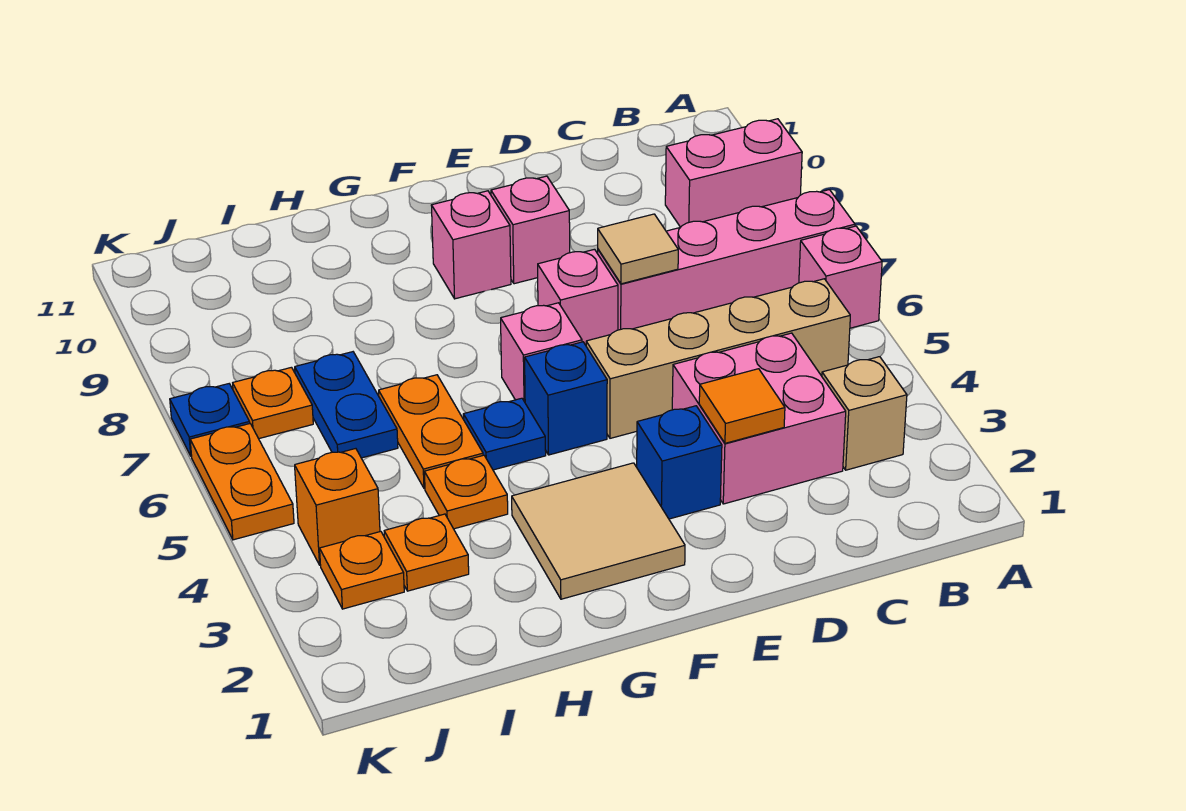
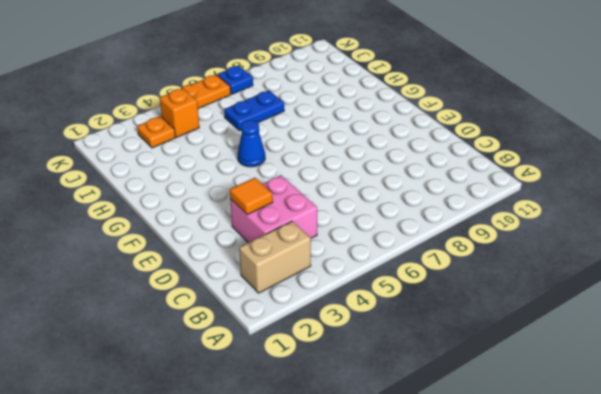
tan brick B2:B3 level 1 -> tan brick B3 level 1
blue cone G5 level 1 -> blue plate G5 level 1
none -> pink brick A6 level 1
none -> pink brick A7:D7 level 1
none -> pink brick A9:B9 level 1

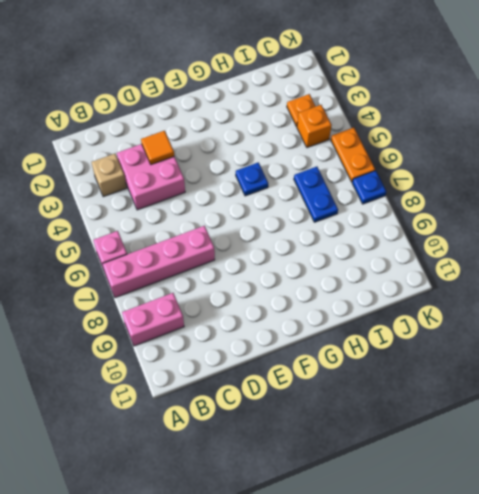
none -> tan brick B5:E5 level 1
none -> blue brick E3 level 1
none -> pink brick E7 level 1

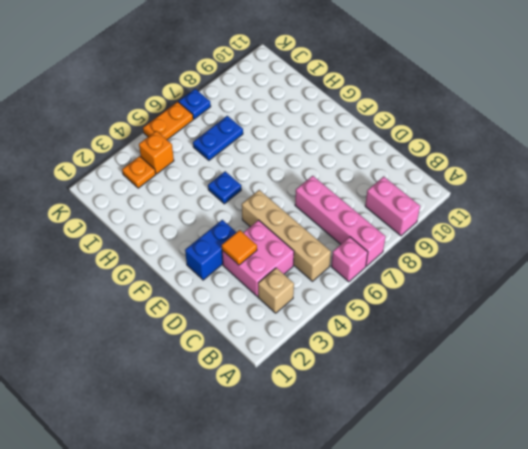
blue brick E2:E3 level 1 -> blue brick E3 level 1
none -> pink brick E7 level 1
none -> pink brick E9 level 1
none -> tan tile F2:G3 level 1

